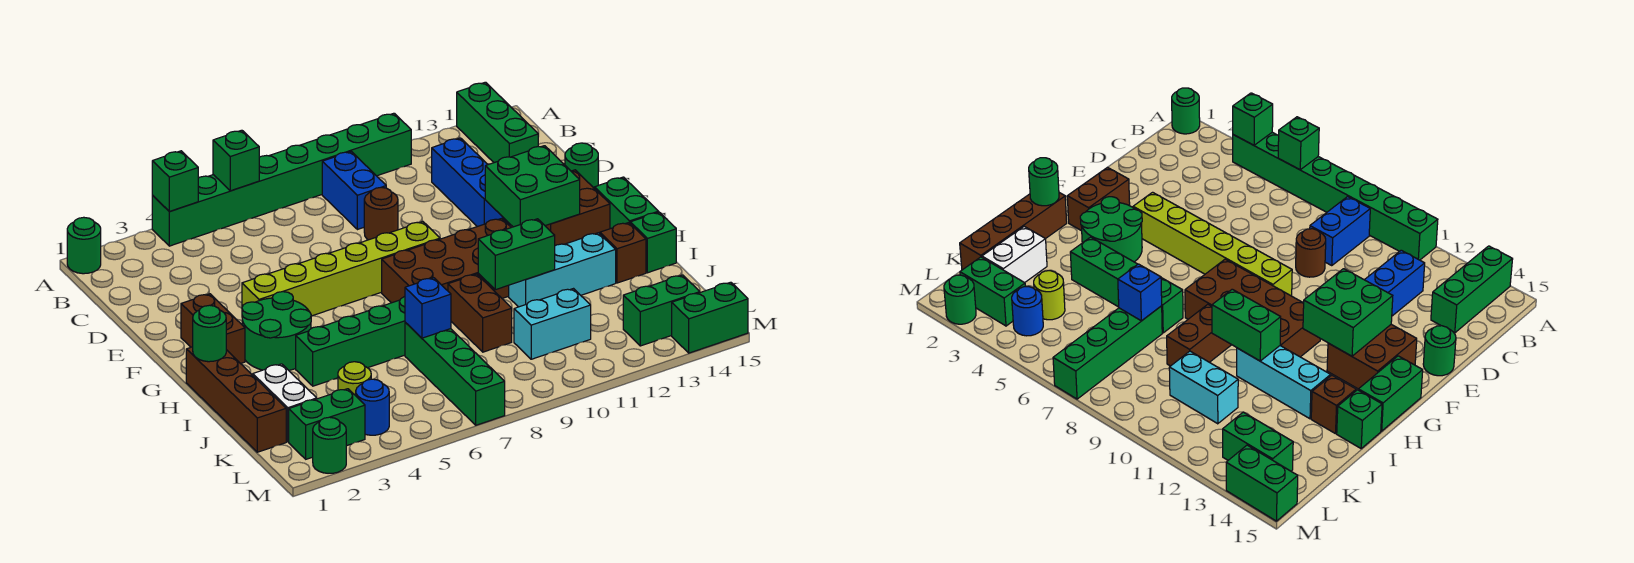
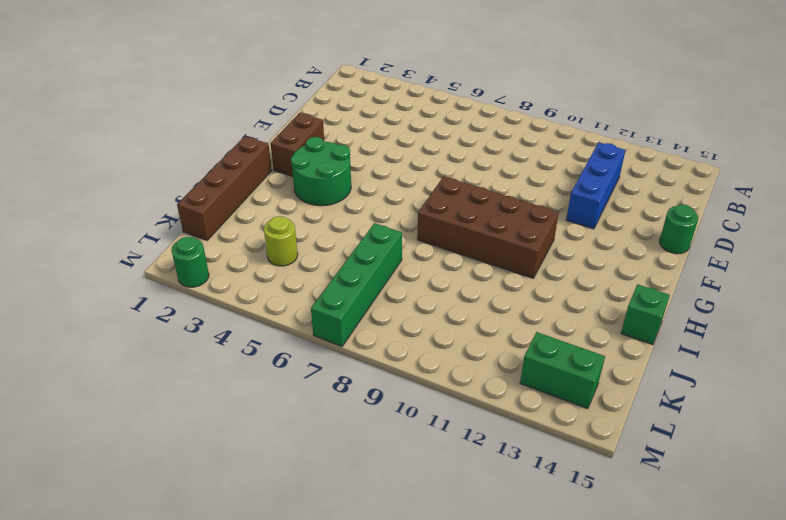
none -> green round brick A1 level 1
none -> green brick A4:A11 level 1
none -> green brick A14:C14 level 1
none -> blue brick B9:C9 level 1

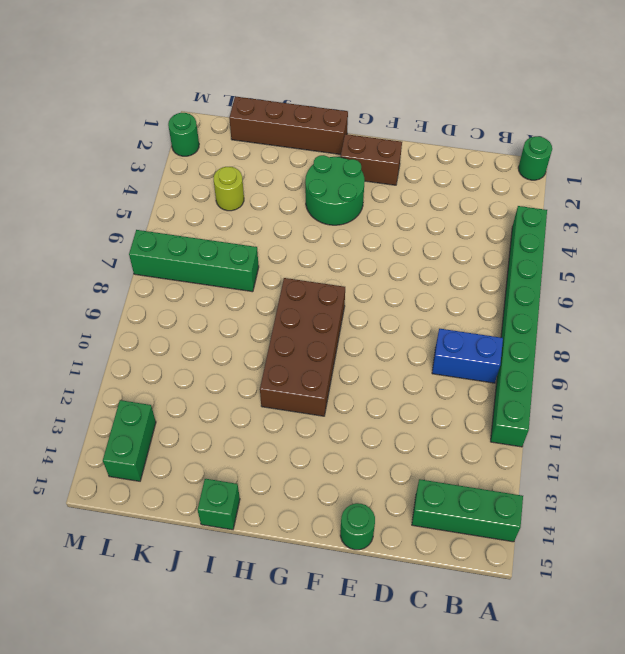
none -> blue brick C12:E12 level 1
none -> brown round brick D9 level 1
none -> lime brick F4:F9 level 1
none -> brown brick F13:G14 level 1

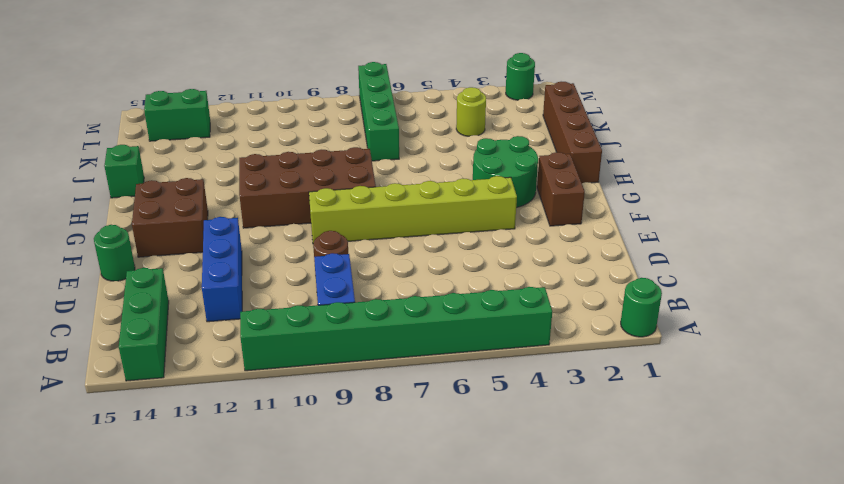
none -> green brick G15:H15 level 1
none -> green brick I4:I7 level 1
none -> brown brick I9:J9 level 1
none -> cyan brick I11:I13 level 1

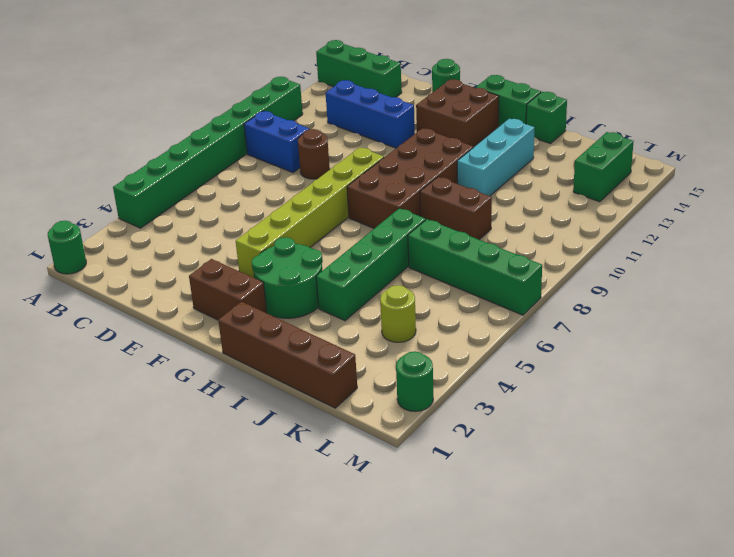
none -> brown brick I14 level 1
none -> white brick J2:K2 level 1
none -> cyan brick K10:K11 level 1
none -> green brick L2:L3 level 1

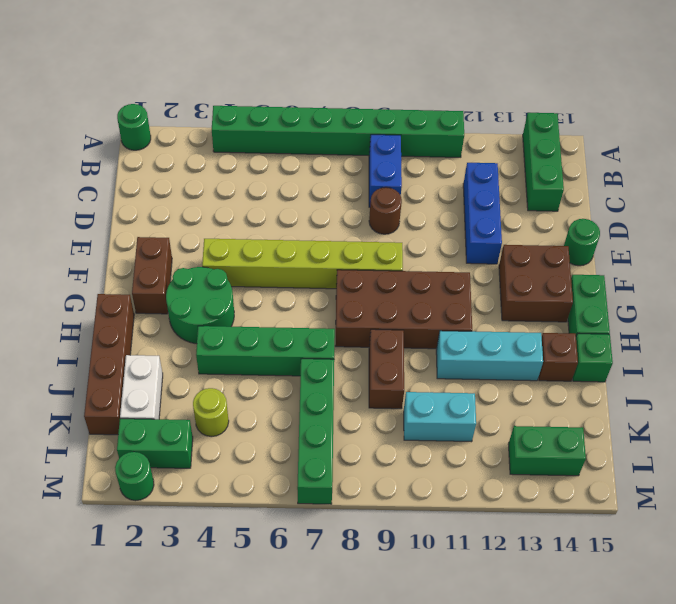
none -> blue round brick L4 level 1
none -> green brick M14:M15 level 1
none -> green brick A4 level 2
none -> green brick A6 level 2

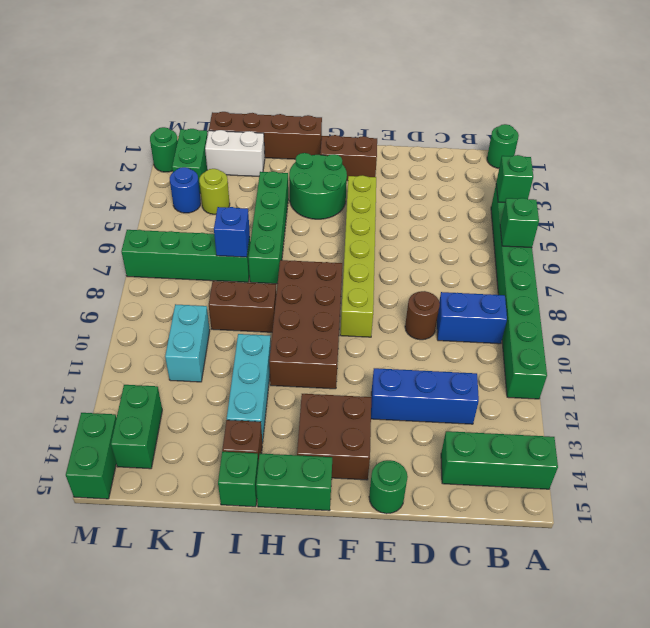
none -> green brick F12:G13 level 2
none -> green round brick H1 level 2
none -> green brick I10:I11 level 2

